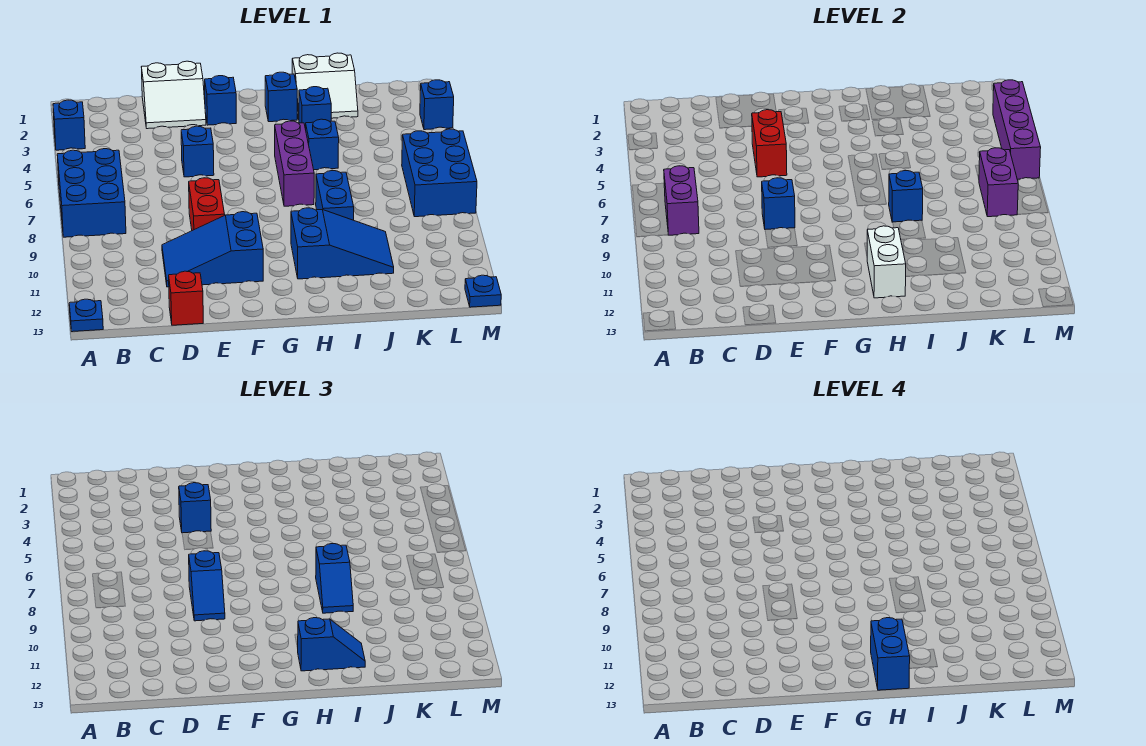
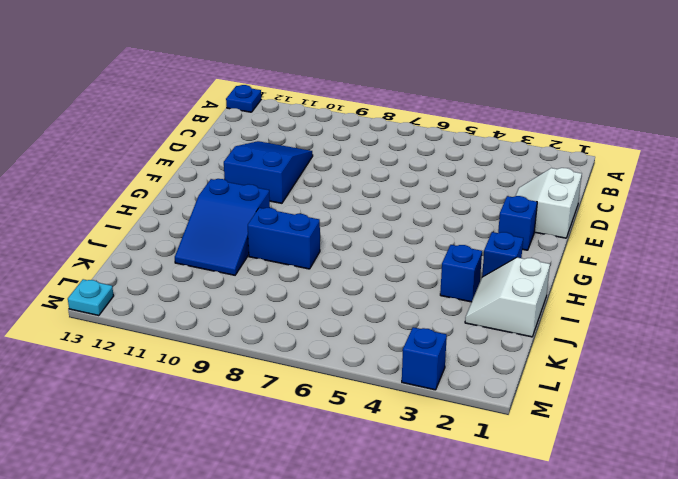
cyan plate M13 level 1 -> blue plate M13 level 1
none -> blue brick A3 level 1
none -> blue brick A6:B8 level 1
none -> red brick D13 level 1
none -> blue brick E5 level 1

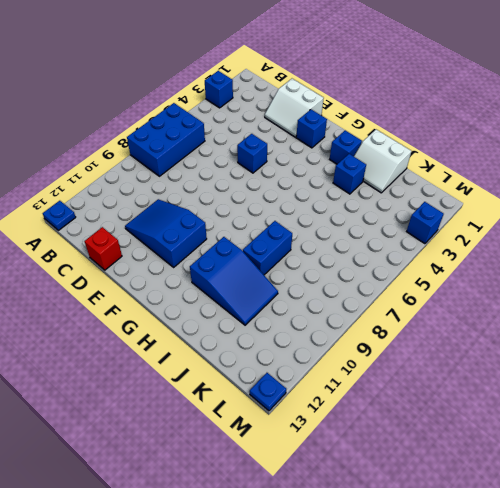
none -> red brick E8:E9 level 1
none -> purple brick H5:H7 level 1
none -> blue brick I5 level 1
none -> blue brick L6:M8 level 1

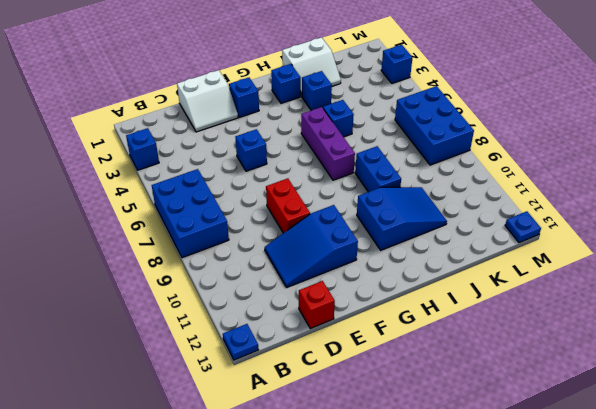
none -> purple brick B7:B8 level 2
none -> red brick E4:E5 level 2
none -> blue brick E8 level 2
none -> white brick H11:H12 level 2

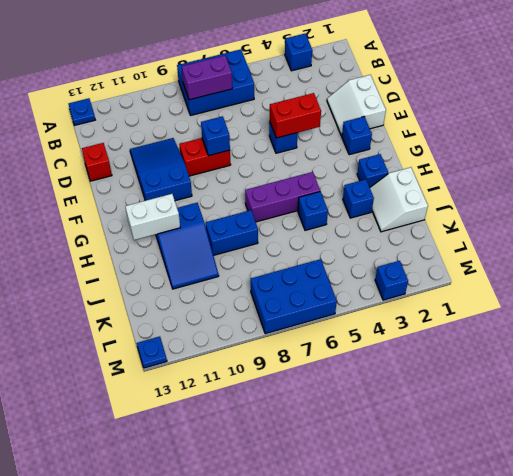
none -> blue brick I8 level 2
none -> purple brick L7:L8 level 2
none -> purple brick M3:M6 level 2
none -> blue brick E4 level 3

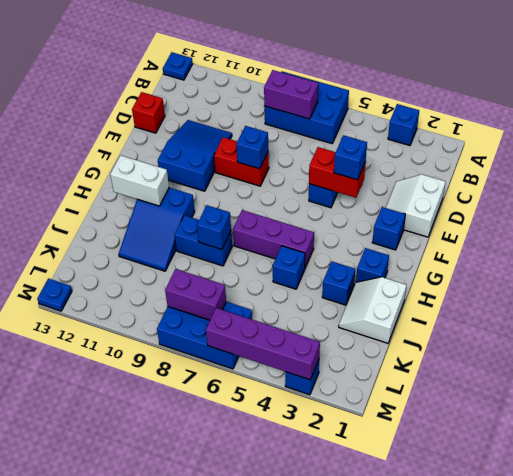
none -> blue slope E8:E9 level 3 top 8
none -> blue slope H12:I12 level 3 top H
none -> blue slope I8:I9 level 3 top 8
none -> blue brick H12:H13 level 4

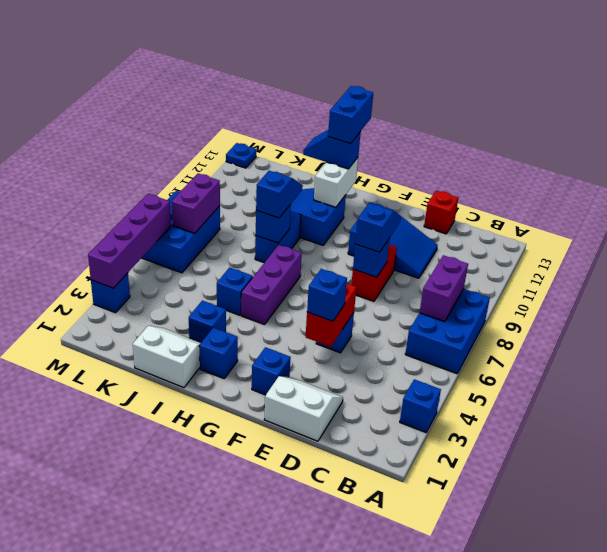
none -> blue plate A13 level 1

